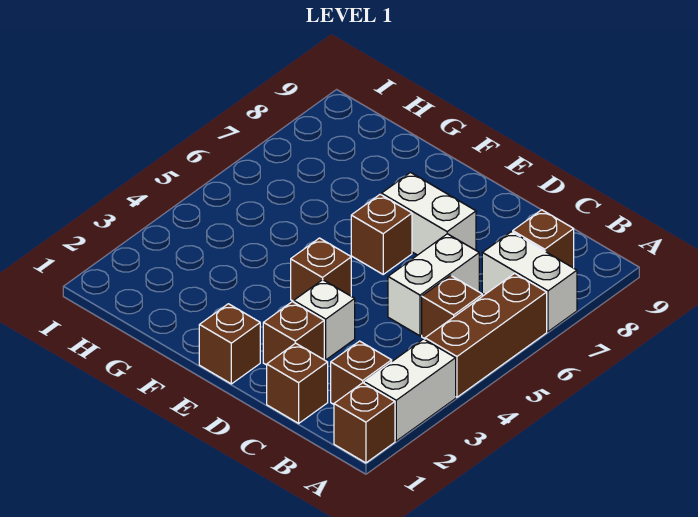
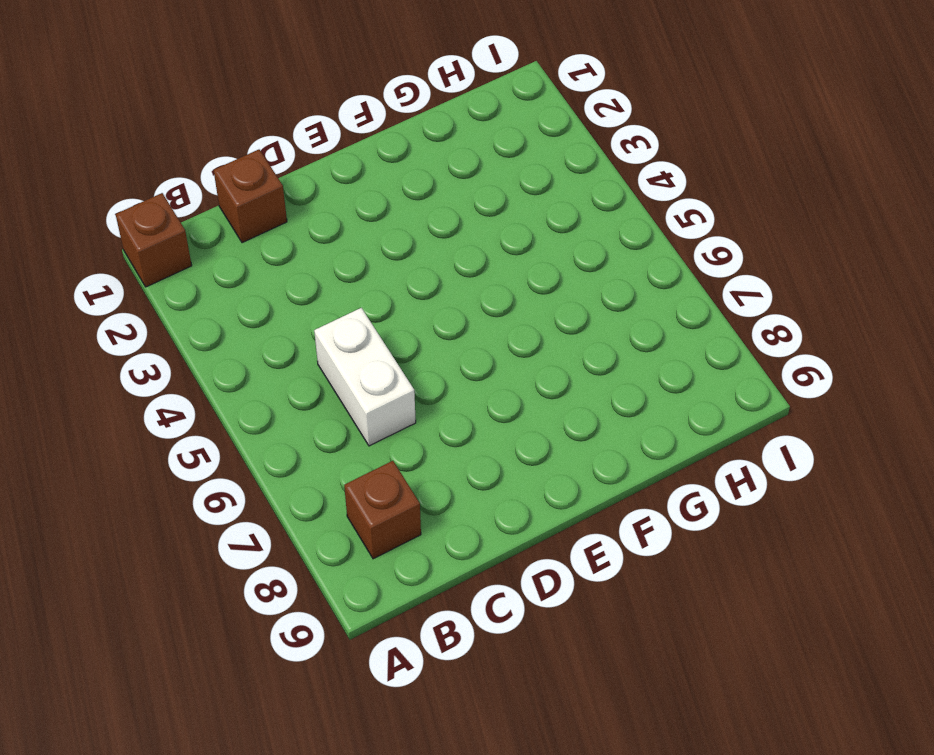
none -> white brick A2:A3 level 1
none -> brown brick A4:A6 level 1
none -> white brick A7:B7 level 1

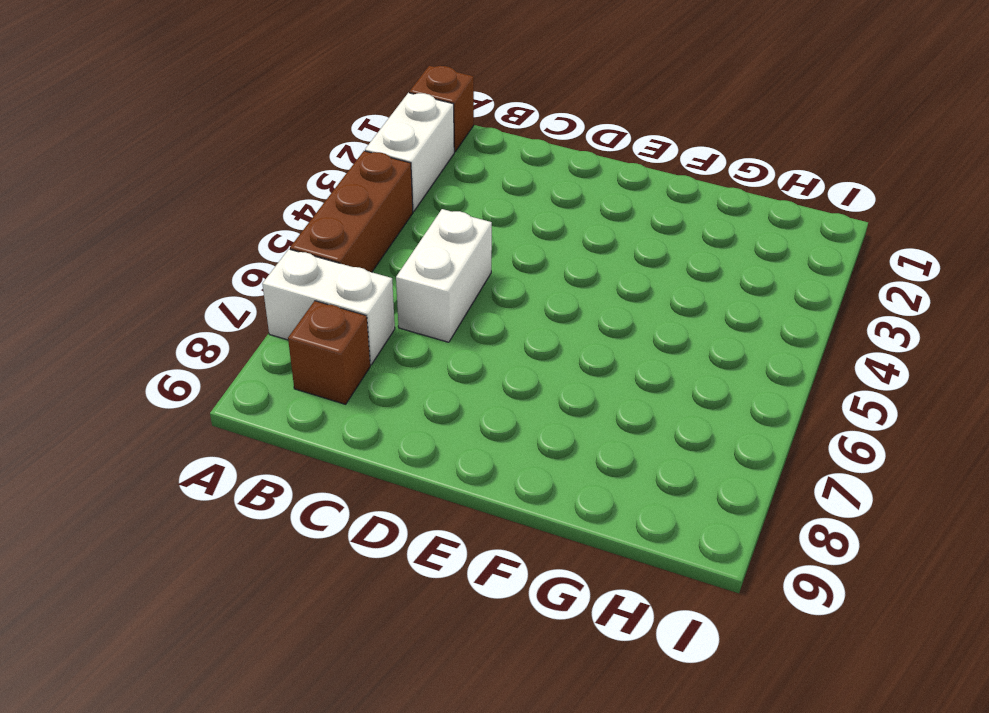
none -> brown brick B2 level 1
none -> brown brick B5 level 1
none -> brown brick C1 level 1

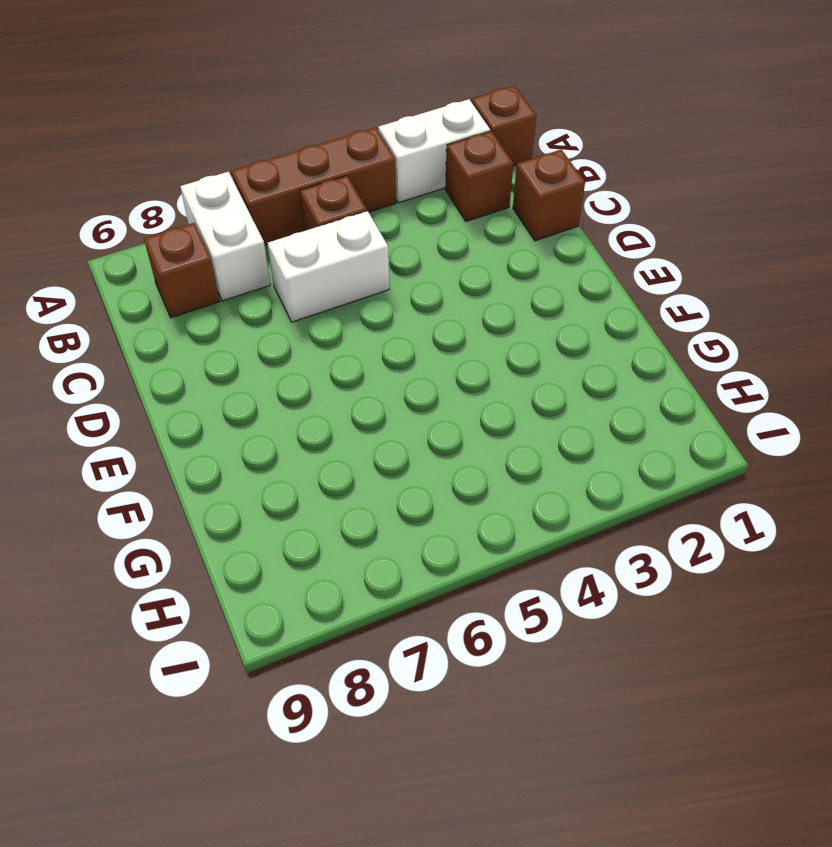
none -> brown brick D2 level 1
none -> white brick D3 level 1
none -> white brick D7:E7 level 1

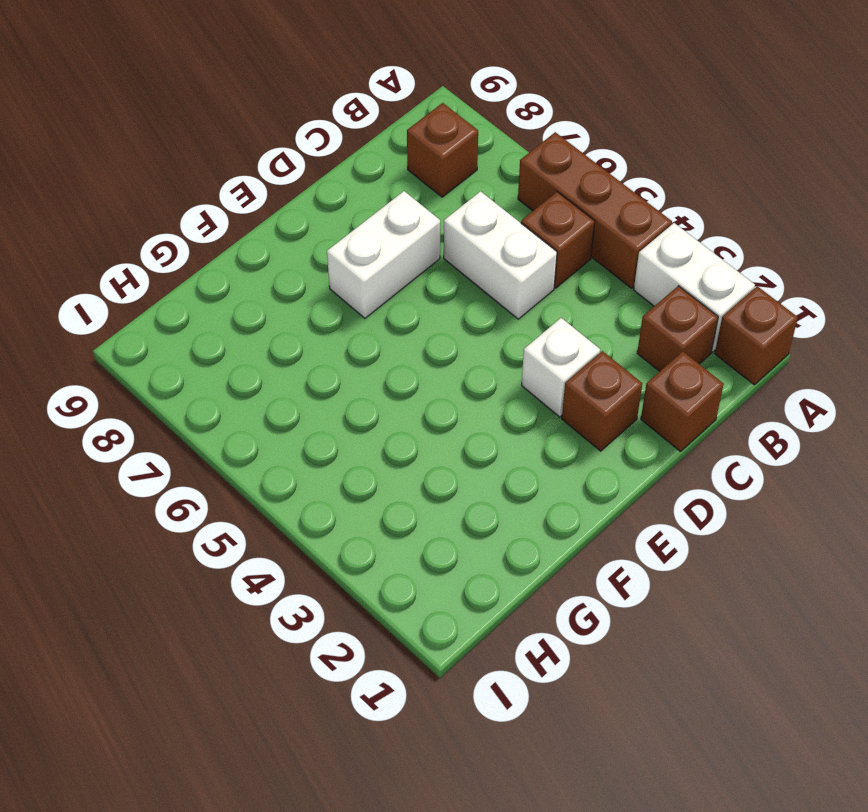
none -> white brick A7:B7 level 1
none -> brown brick E1 level 1
none -> brown brick E4 level 1

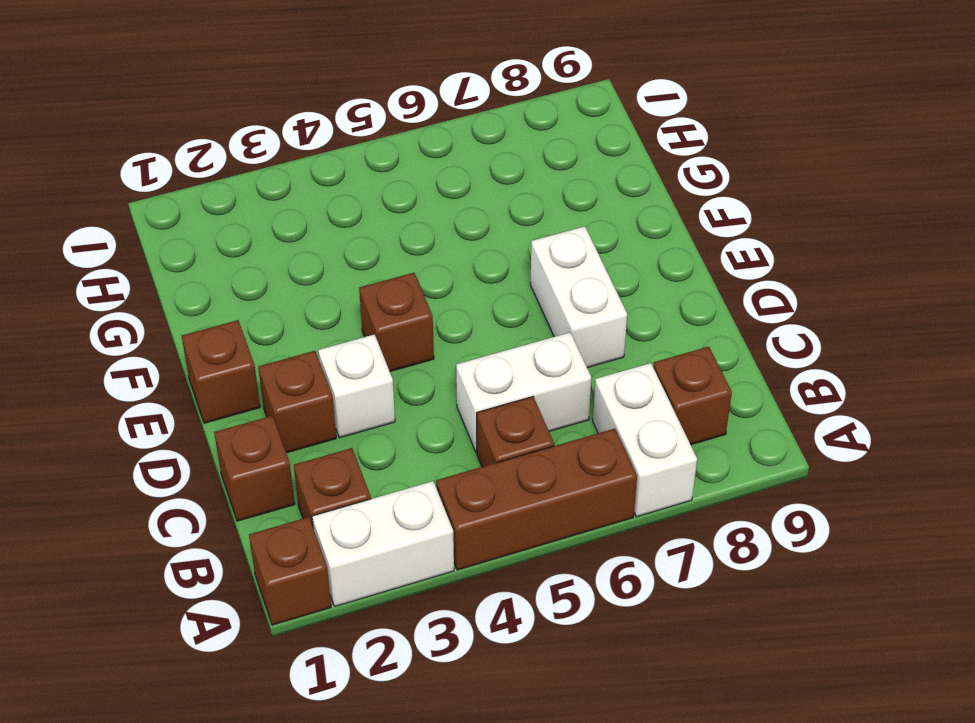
none -> brown brick E6 level 1

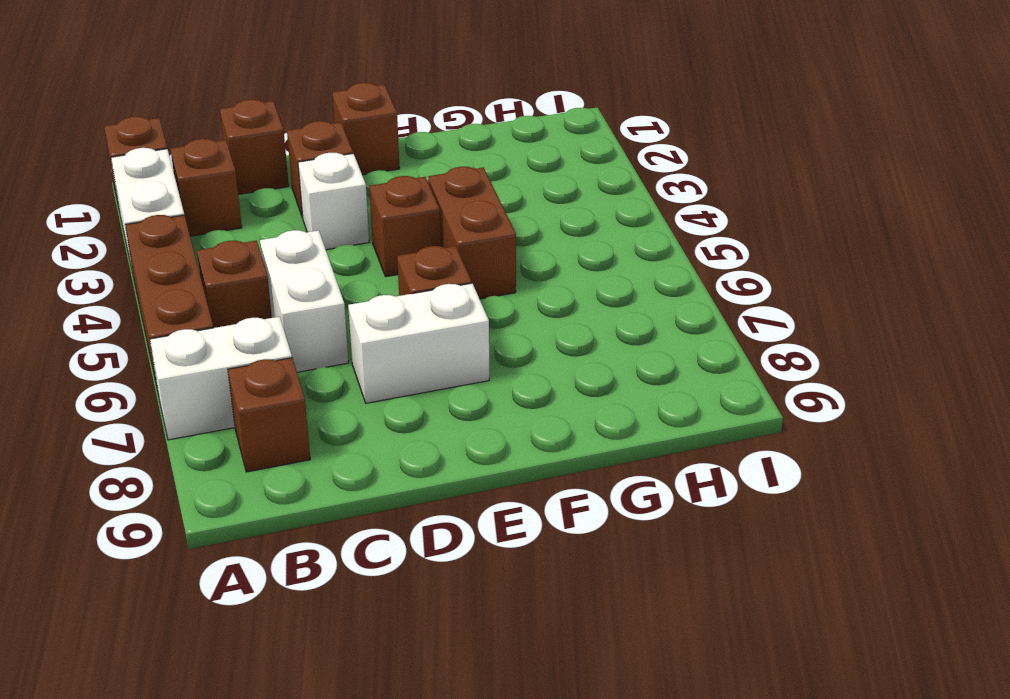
brown brick F4:F5 level 1 -> none

